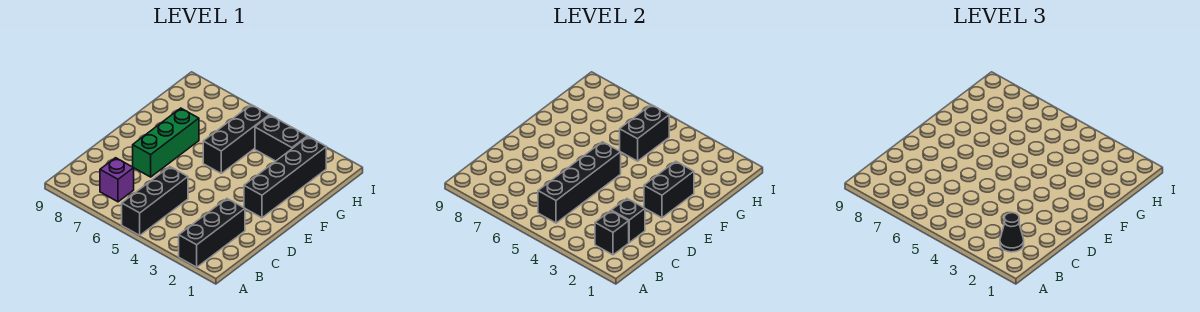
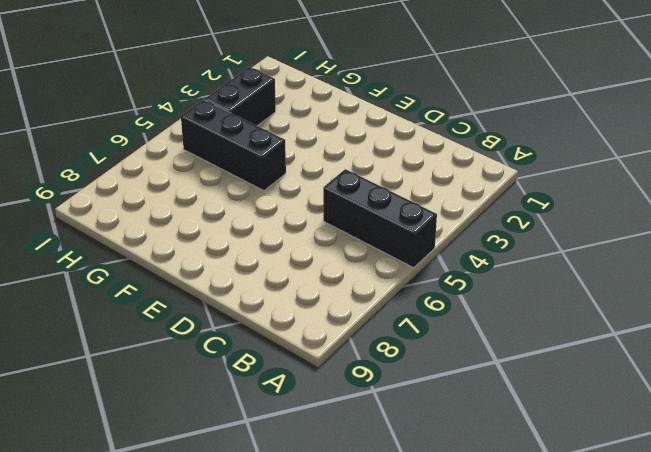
none -> black brick A2:C2 level 1
none -> purple brick B7 level 1
none -> green brick D7:F7 level 1

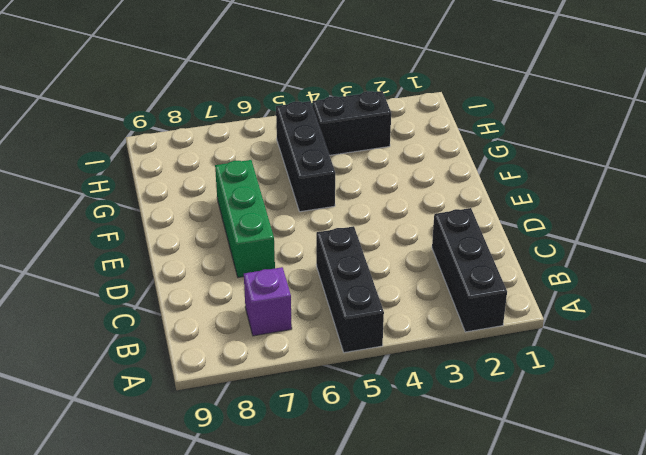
none -> black brick E2:H2 level 1
none -> black brick B2 level 2
none -> black brick B5:E5 level 2

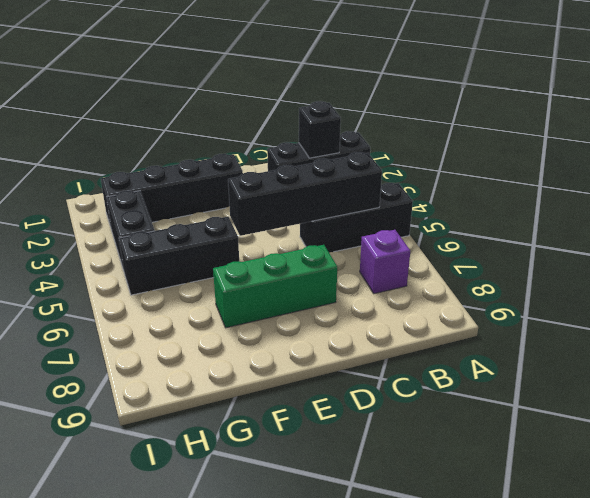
none -> black brick C2 level 2
none -> black brick E2:F2 level 2
none -> black brick G5:H5 level 2

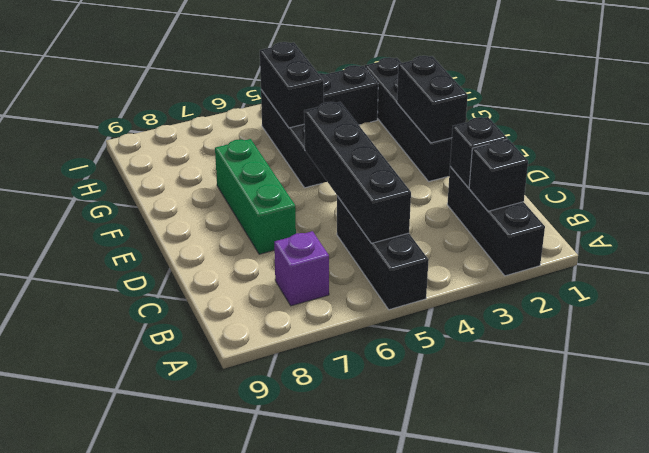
none -> black cone B2 level 3

